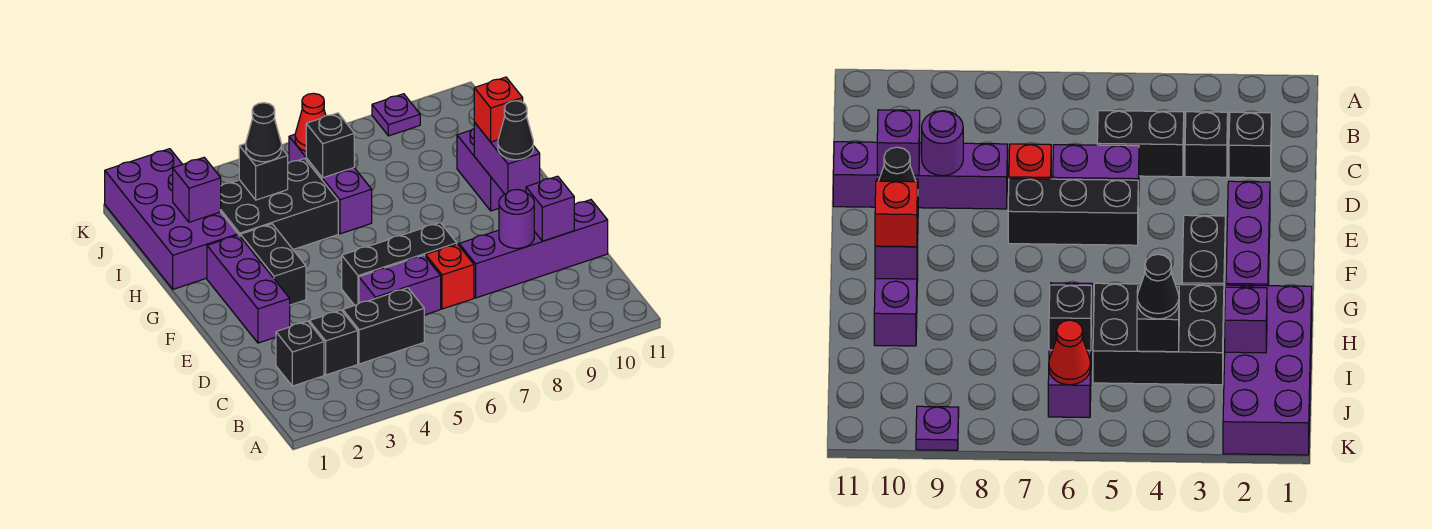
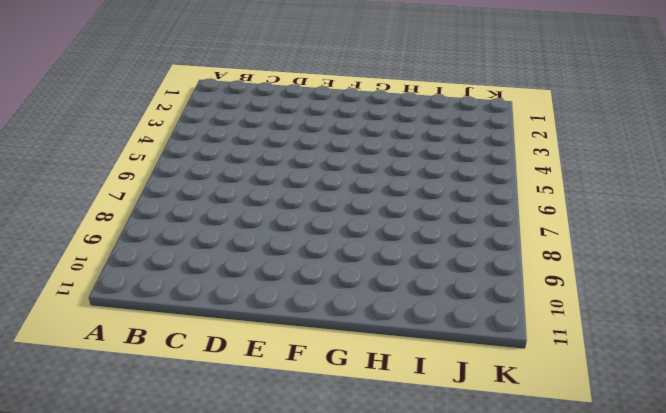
none -> black brick C2 level 1
none -> black brick C3 level 1
none -> black brick C4:C5 level 1

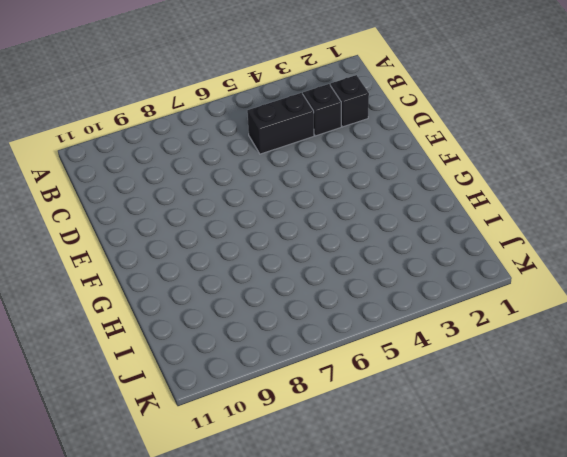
none -> purple brick D5:D6 level 1
none -> red brick D7 level 1
none -> purple brick D8:D11 level 1

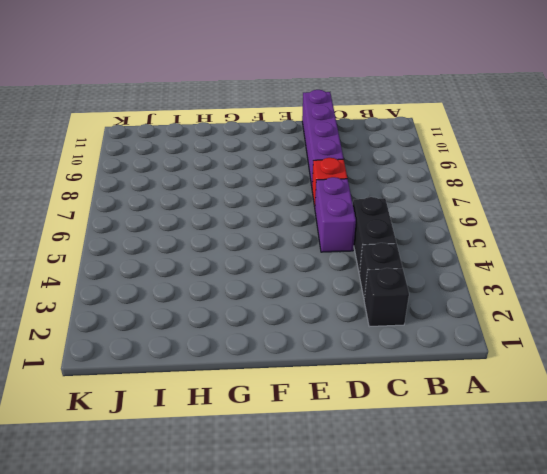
none -> purple brick E2:G2 level 1
none -> black brick E5:E7 level 1
none -> black brick F3:G3 level 1

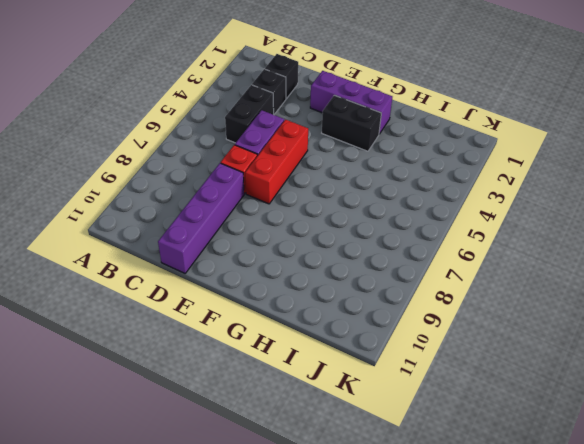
red brick E5:E7 level 1 -> black brick E5:E7 level 1
none -> purple brick G10:H10 level 1
none -> purple brick H1:K2 level 1
none -> black brick H3:I5 level 1

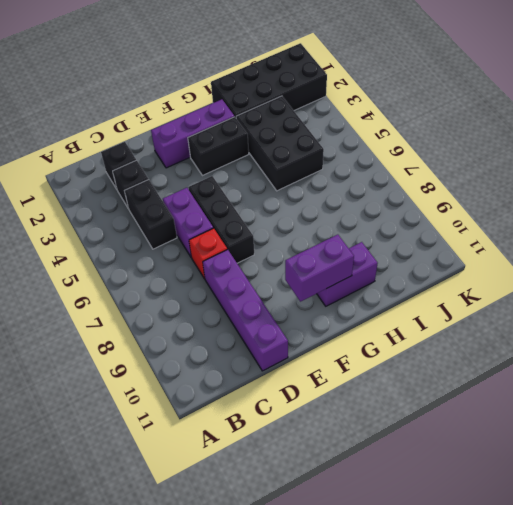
black brick H1:K2 level 1 -> purple brick H1:K2 level 1
none -> purple brick H6:J6 level 1
none -> purple plate K9 level 1
none -> purple round brick D9 level 2

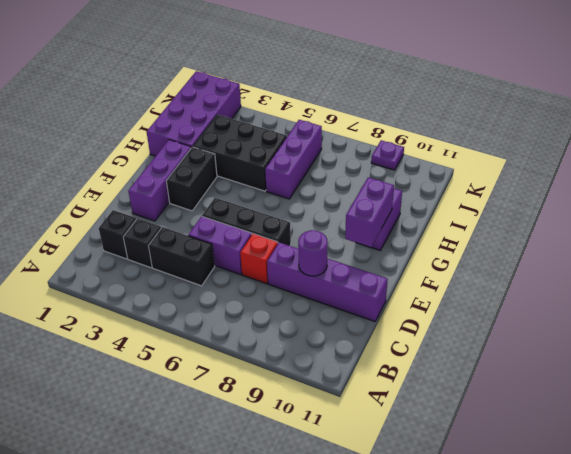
none -> purple brick D10 level 2
none -> purple brick I2 level 2
none -> black brick I4 level 2

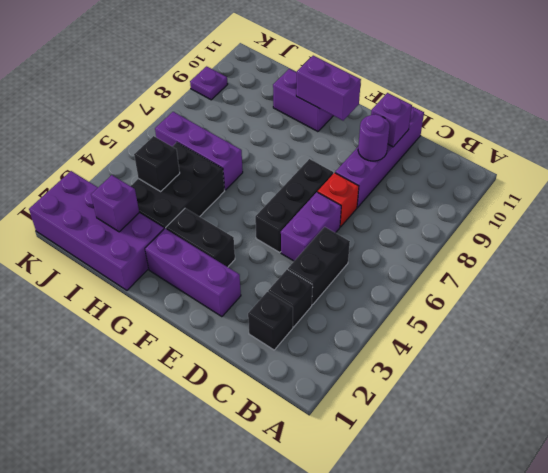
none -> black brick I6 level 2
none -> red cone J6 level 2
none -> black cone F10 level 3

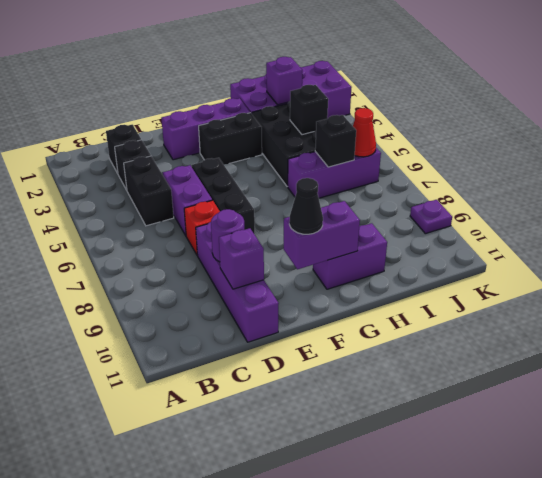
none -> red brick G10 level 3
none -> black cone I4 level 3

